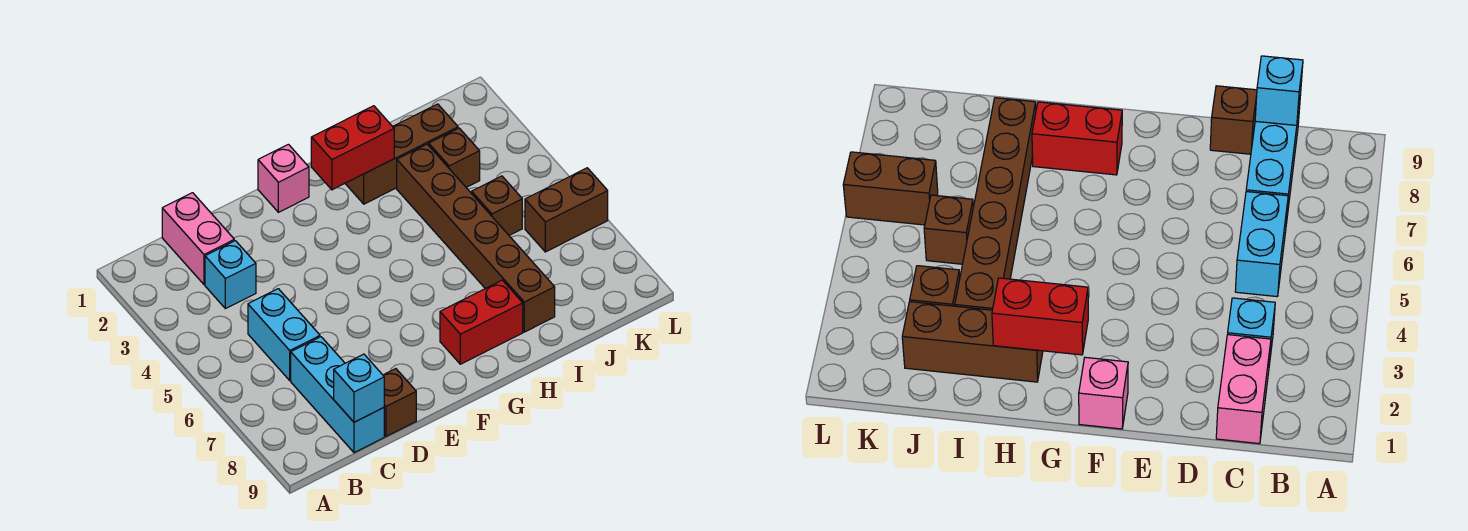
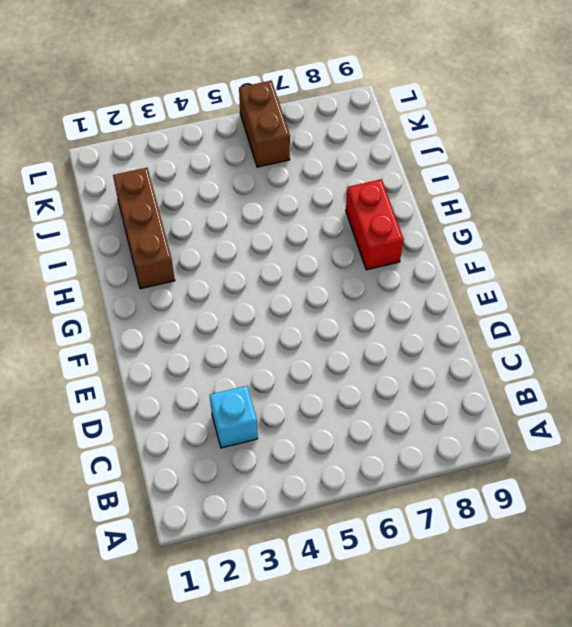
none -> pink brick C1:C2 level 1
none -> cyan brick C5:C6 level 1
none -> cyan brick C7:C9 level 1

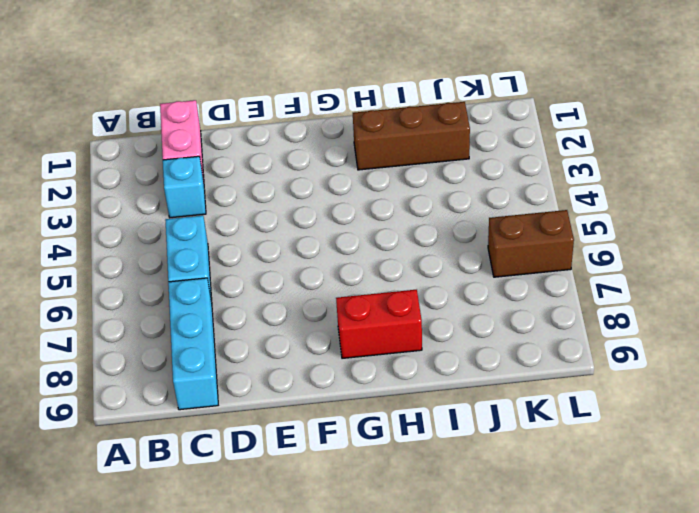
none -> brown brick D9 level 1
none -> pink brick F1 level 1
none -> brown brick I3:I8 level 1

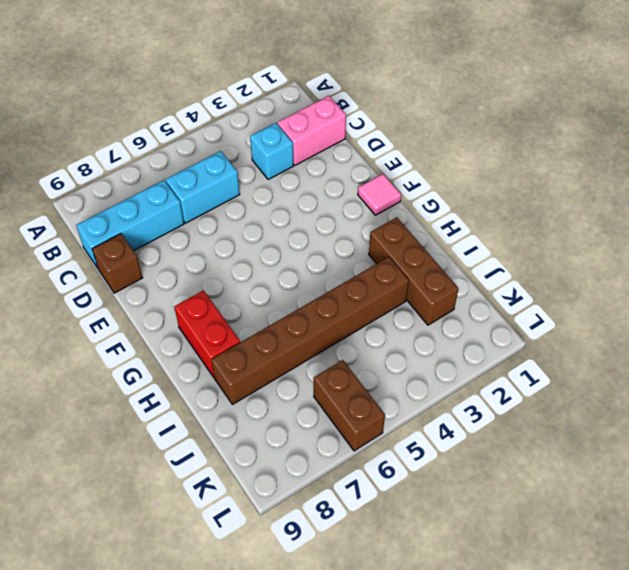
pink tile F1 level 1 -> pink brick F1 level 1
none -> brown brick J3 level 1
none -> brown brick J5 level 1
none -> cyan brick C9 level 2

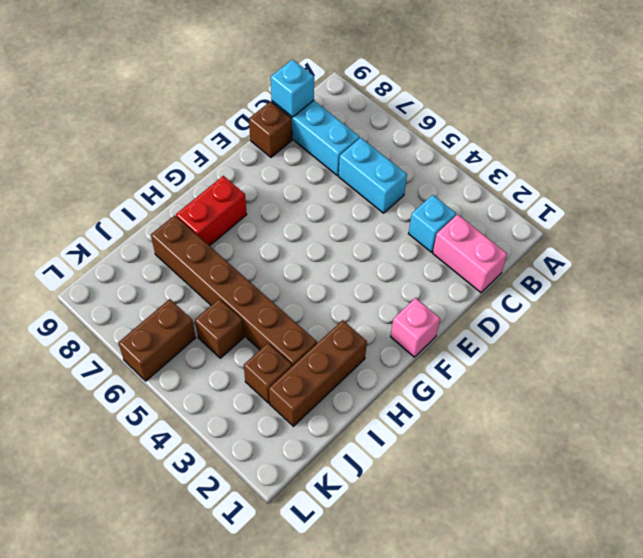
none -> red brick G2:H2 level 2

